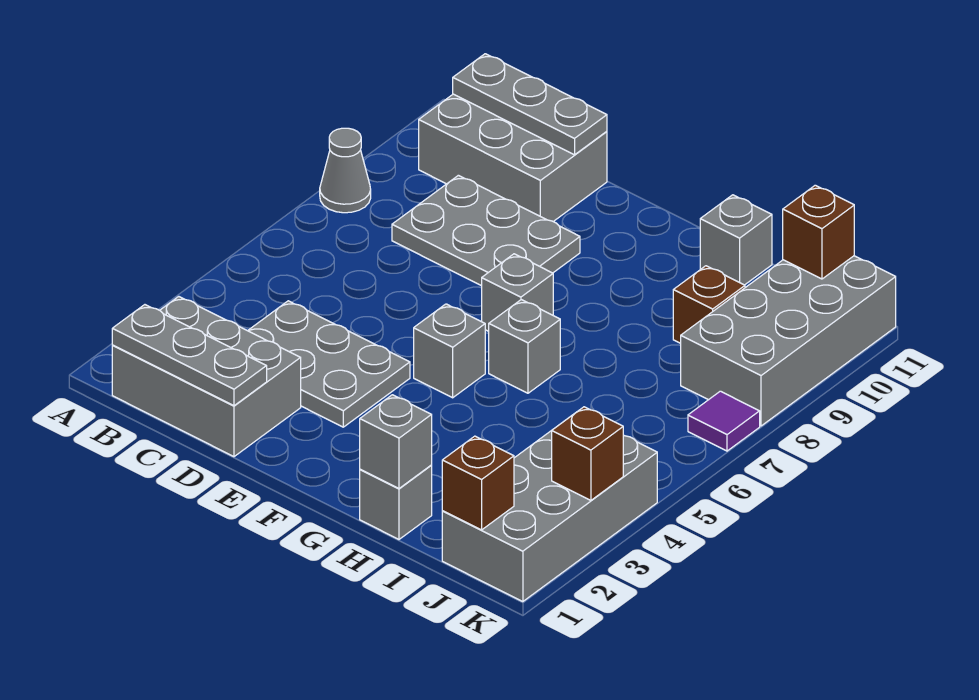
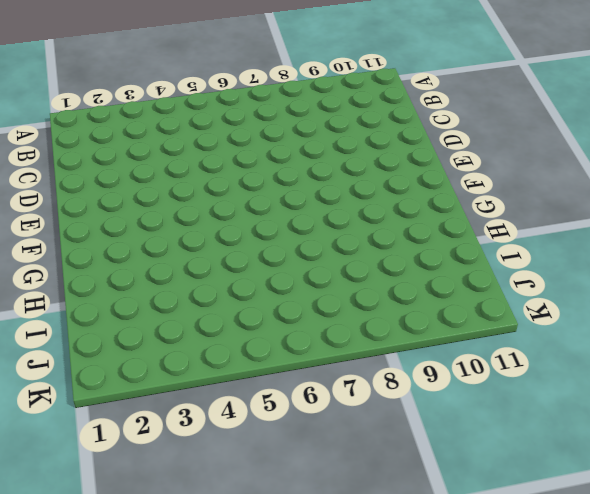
none -> grey cone A8 level 1
none -> grey brick B1:D2 level 1
none -> grey brick B10:D11 level 1

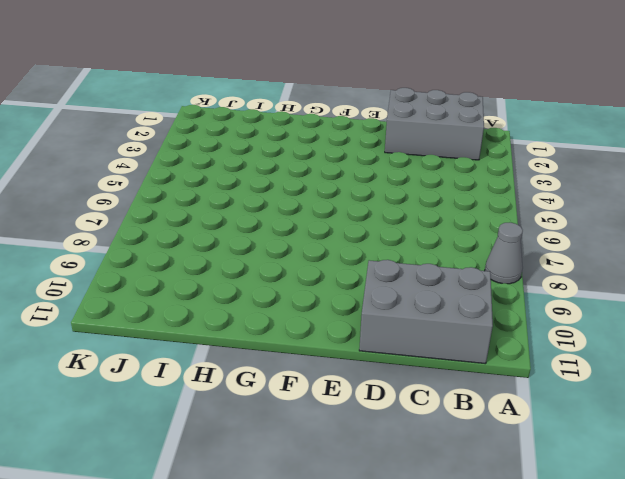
none -> grey plate C3:E4 level 1
none -> grey plate C8:E9 level 1
none -> grey brick F5 level 1

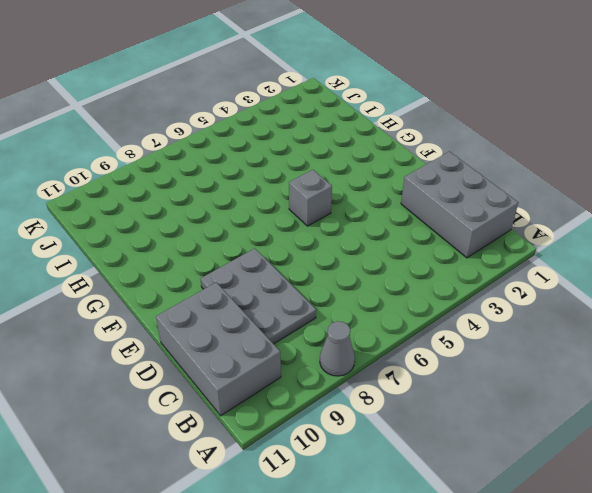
none -> grey plate C3:E4 level 1
none -> grey brick F7 level 1
none -> grey brick G6 level 1

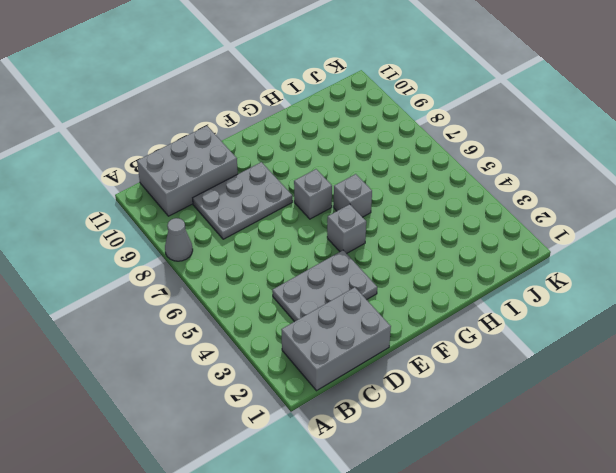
none -> grey brick H1 level 1
none -> grey brick H11 level 1
none -> brown brick I9 level 1

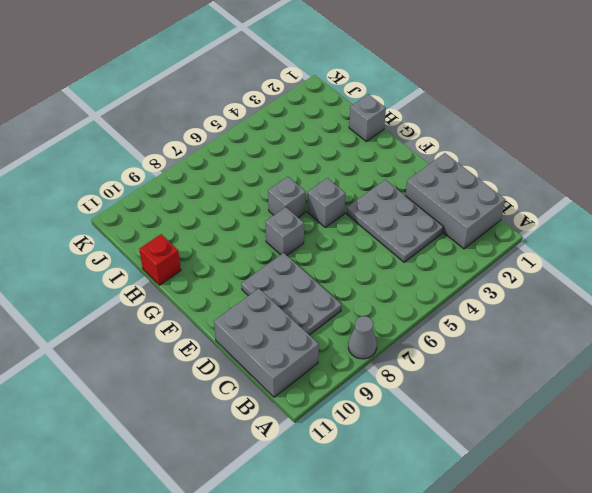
red brick H11 level 1 -> grey brick H11 level 1
none -> brown brick I9 level 1
none -> grey brick J1:K4 level 1
none -> grey brick J8:K11 level 1

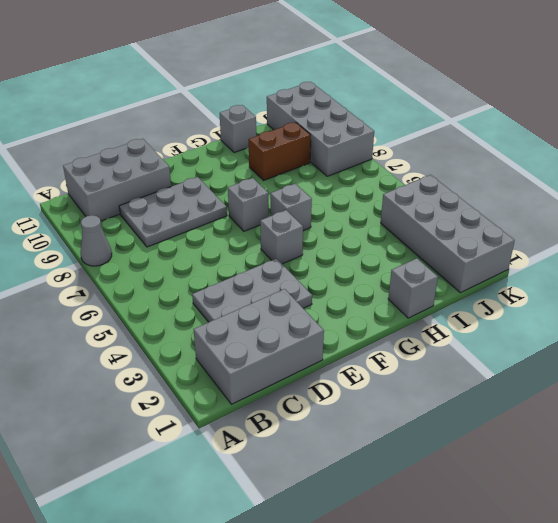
brown brick H9:I9 level 1 -> brown brick I9 level 1
none -> purple tile K7 level 1
none -> grey plate B1:D1 level 2
none -> grey plate B11:D11 level 2

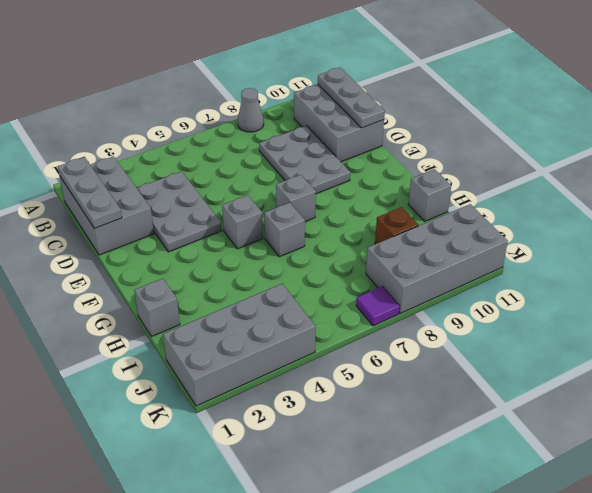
none -> grey brick H1 level 2
none -> brown brick J1 level 2
none -> brown brick J11 level 2

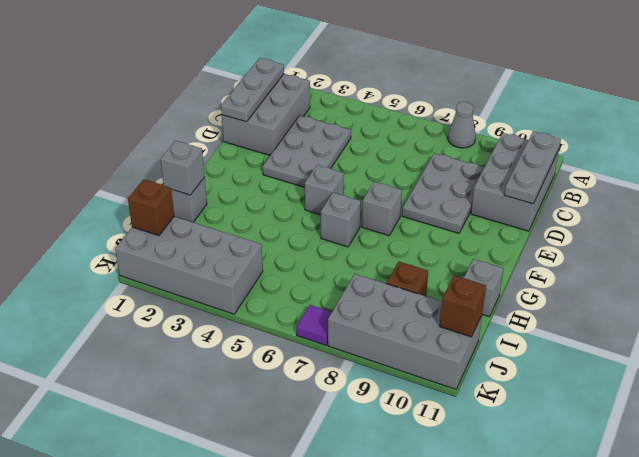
none -> brown brick K3 level 2

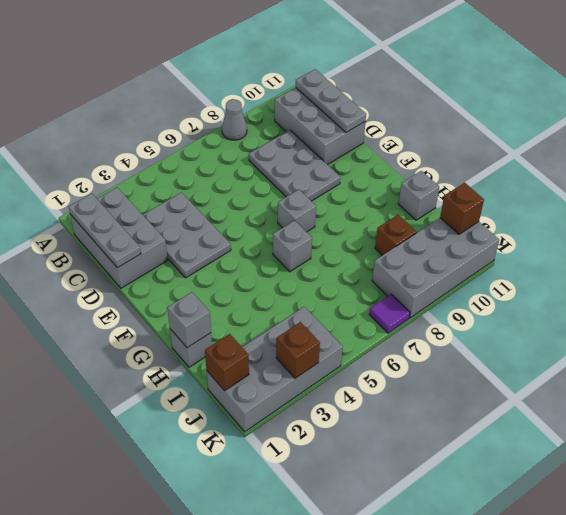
none -> grey brick F5 level 1

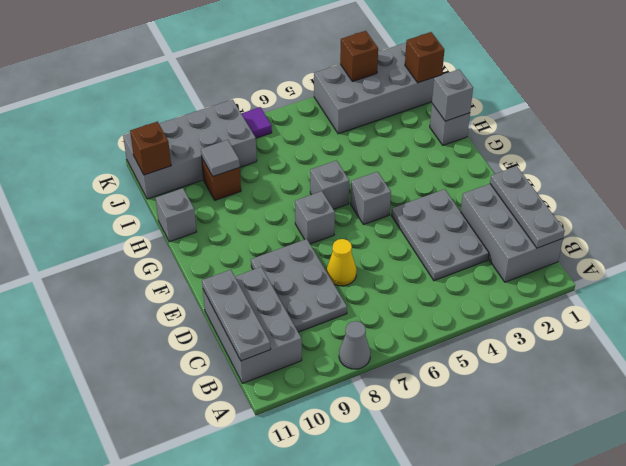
yellow cone D7 level 1 -> none
grey tile I9 level 2 -> none

